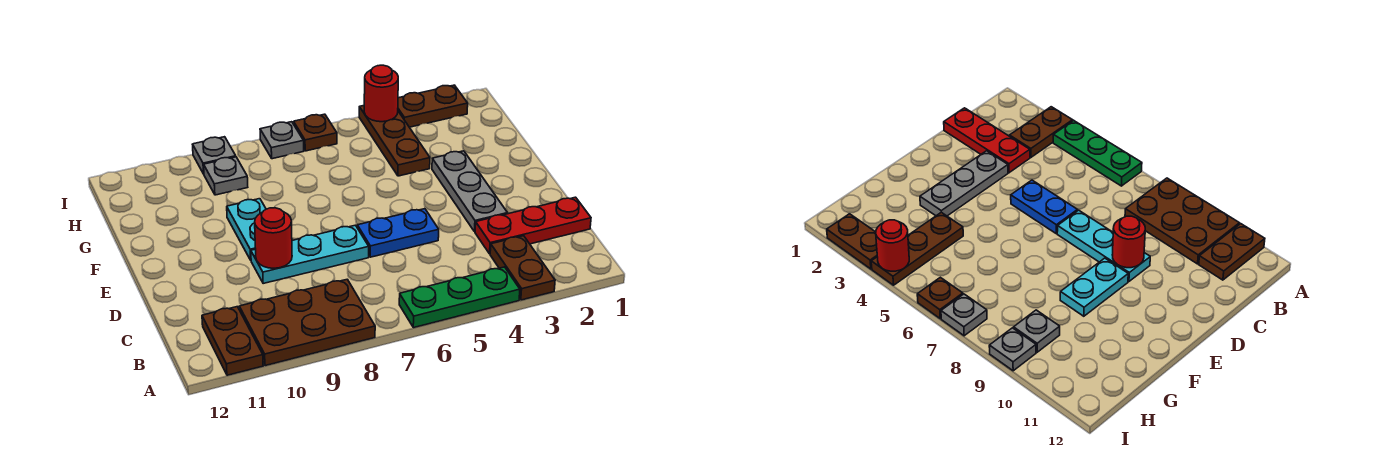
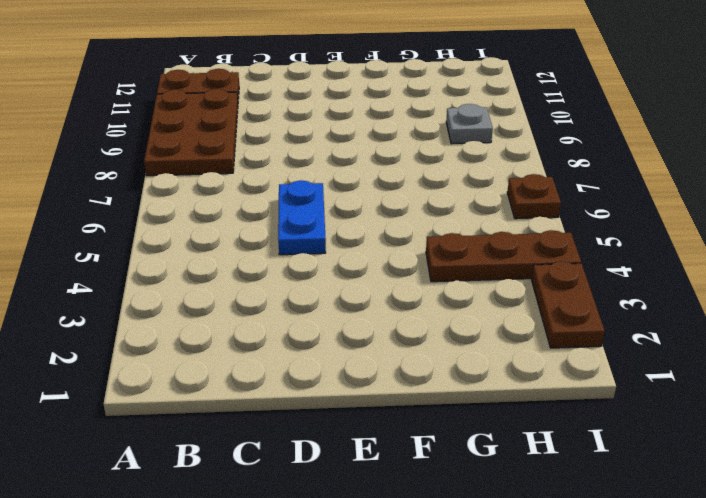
none -> brown plate A3:B3 level 1
none -> green plate A4:A6 level 1
none -> red plate C1:C3 level 1

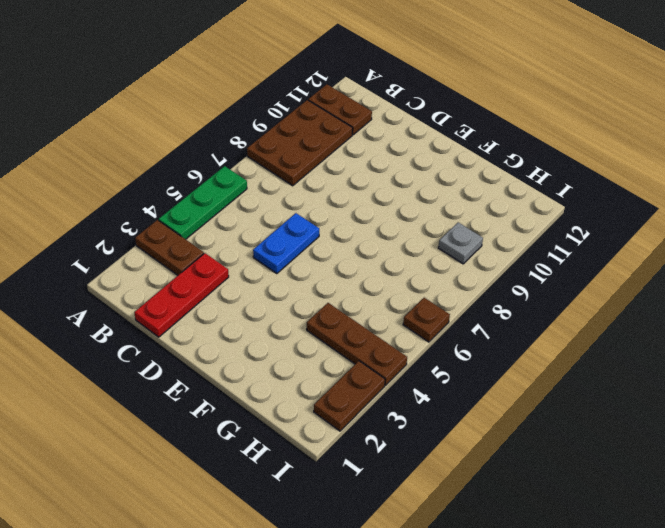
none -> grey plate D3:F3 level 1
none -> cyan plate D7:D9 level 1
none -> cyan plate E9:F9 level 1

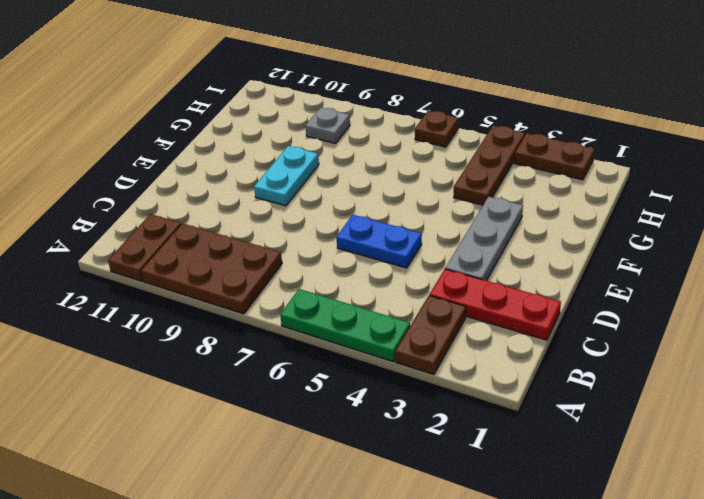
none -> cyan plate D7:D9 level 1
none -> grey plate I7 level 1
none -> grey plate I9 level 1

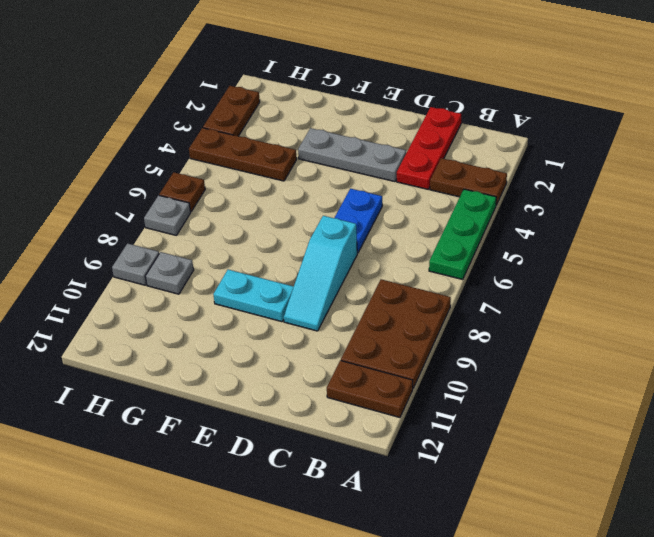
cyan slope D7:D9 level 1 top 7 -> cyan plate D7:D9 level 1
none -> red round brick D9 level 2
none -> red round brick I4 level 2

